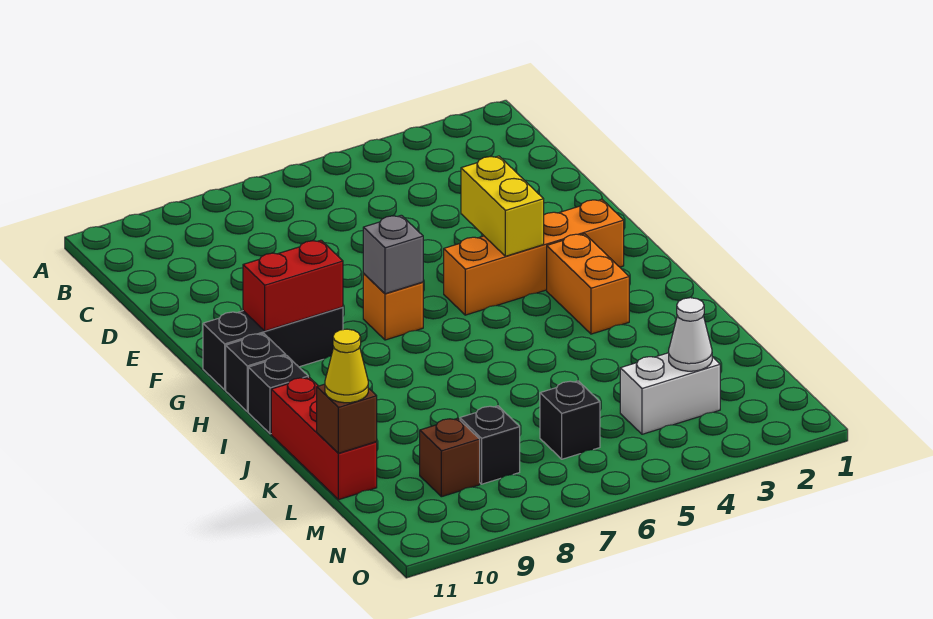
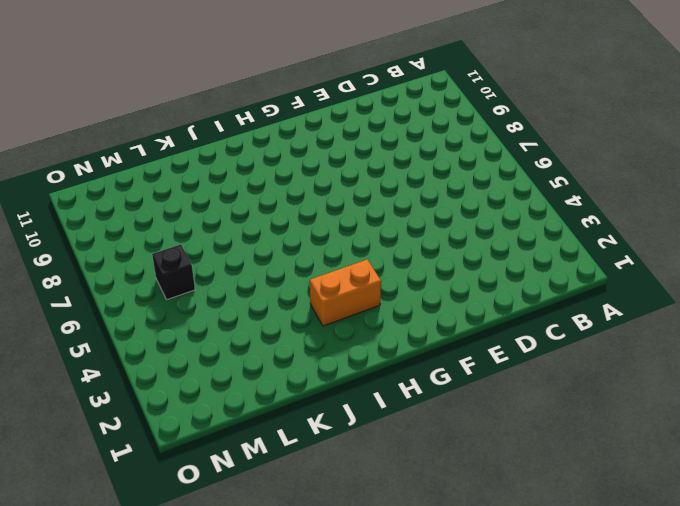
none -> orange brick G2:G5 level 1
none -> orange brick G7 level 1
none -> black brick G9:G11 level 1

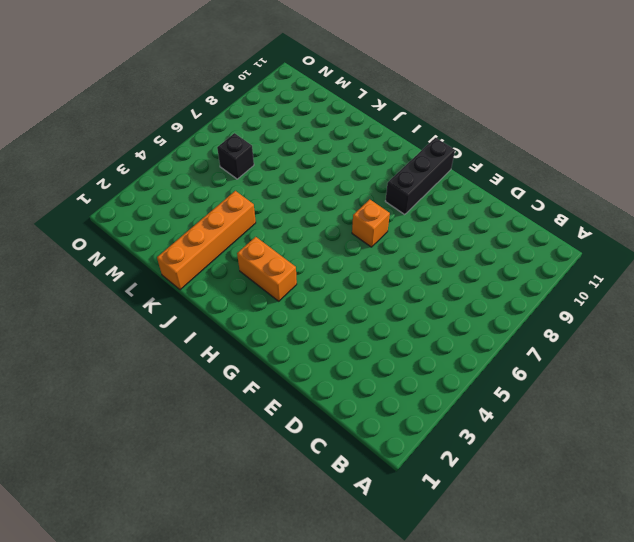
orange brick K1:K4 level 1 -> orange brick G2:G5 level 1
none -> black brick H11 level 1
none -> black brick I11 level 1
none -> red brick J11:L11 level 1

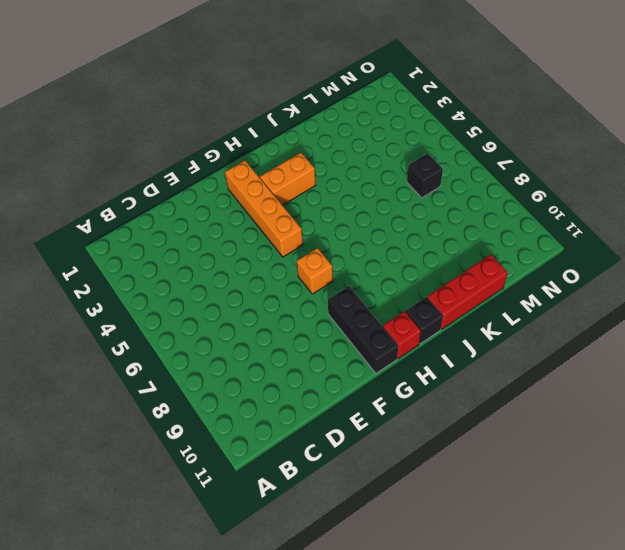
red brick H11 level 1 -> black brick H11 level 1
none -> white brick M3:M4 level 1
none -> black brick M8 level 1
none -> brown brick M9 level 1

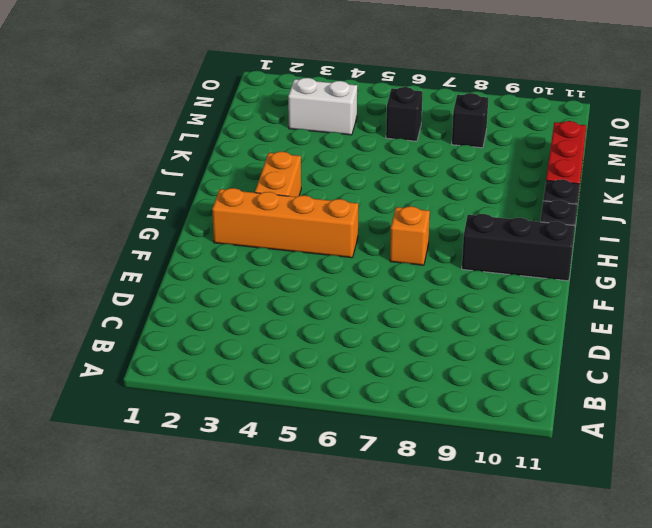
none -> brown brick M9 level 1
none -> yellow brick F4:G4 level 2
none -> grey brick G7 level 2

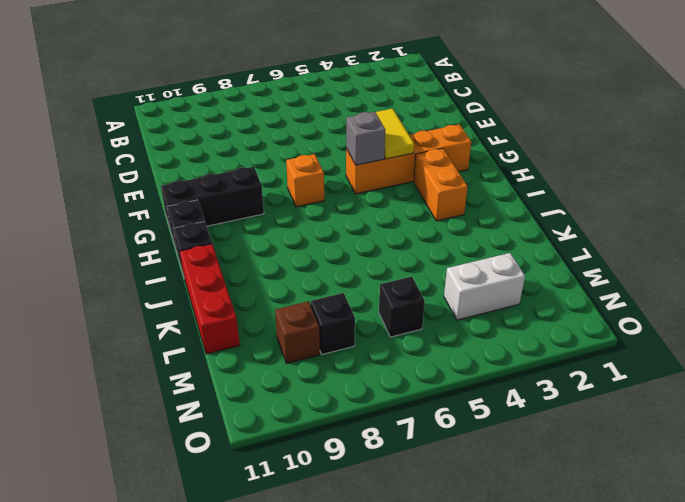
yellow tile F4:G4 level 2 -> yellow brick F4:G4 level 2
grey brick G5 level 2 -> grey brick G7 level 2
none -> red brick G9:G10 level 2
none -> brown brick L11 level 2
none -> white cone M3 level 2

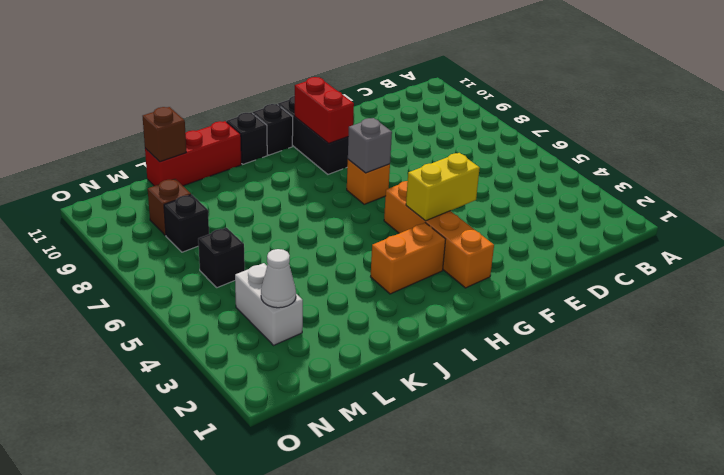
none -> yellow cone L11 level 3

